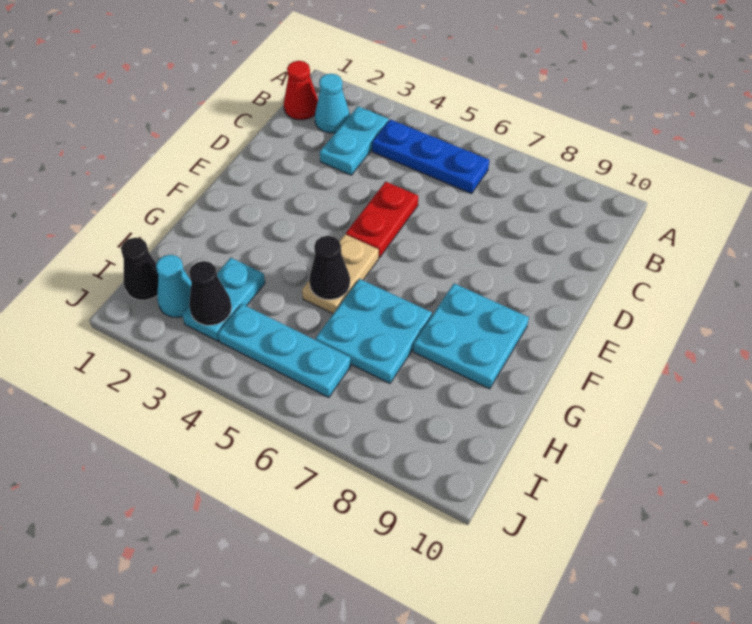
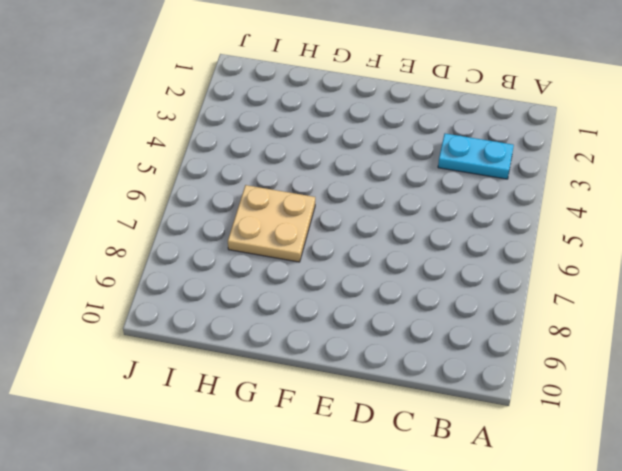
tan plate G6:H7 level 1 -> cyan plate G6:H7 level 1
none -> red cone B1 level 1
none -> cyan cone B2 level 1
none -> blue plate B4:B6 level 1

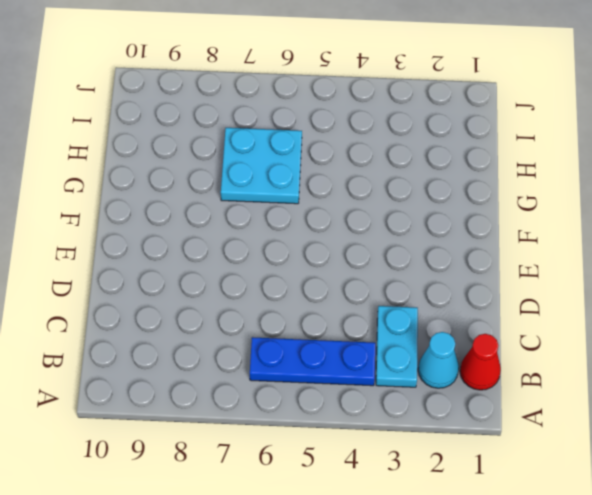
none -> red plate D5:E5 level 1
none -> tan plate F5:G5 level 1
none -> cyan plate F8:G9 level 1

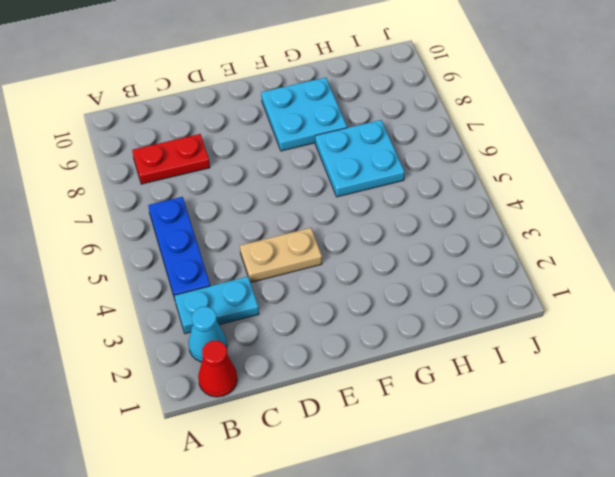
red plate B8:C8 level 1 -> red plate D5:E5 level 1
tan plate D4:E4 level 1 -> tan plate F5:G5 level 1
none -> cyan plate H3:I3 level 1
none -> black cone I1 level 1
none -> cyan cone I2 level 1

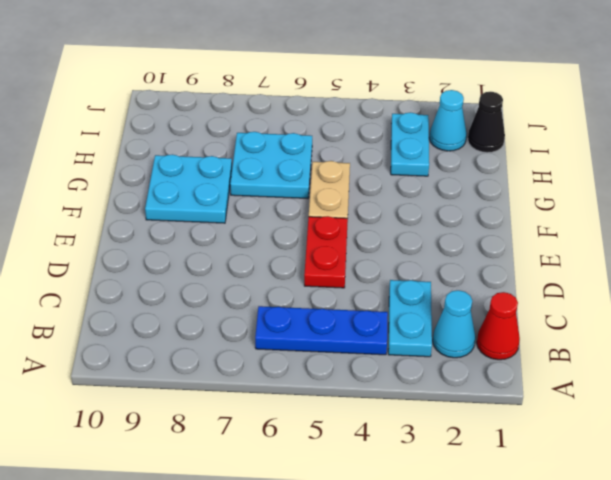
none -> cyan plate I4:I6 level 1
none -> black cone G5 level 2
none -> black cone I3 level 2

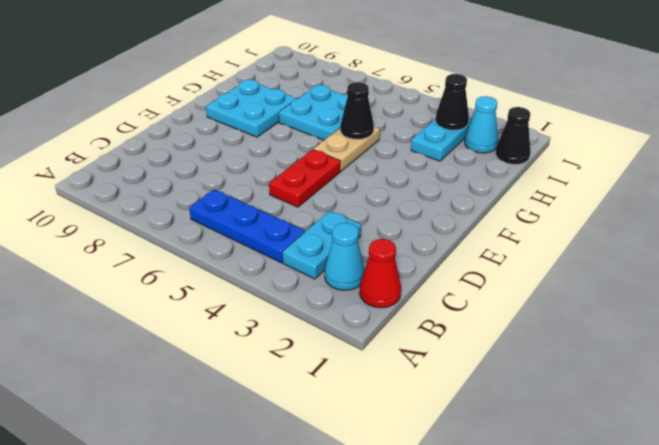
none -> cyan plate I4:I6 level 1

